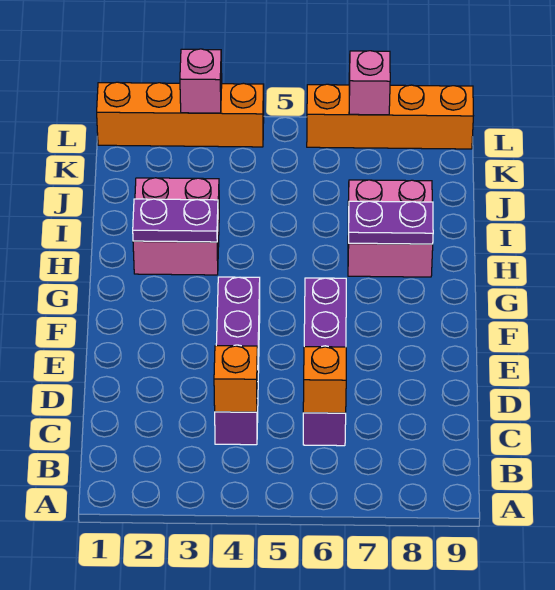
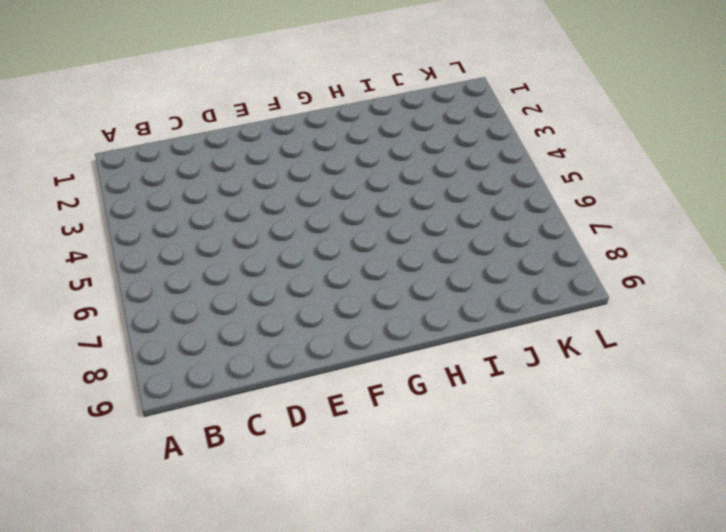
none -> purple brick C4:F4 level 1
none -> purple brick C6:F6 level 1
none -> pink brick H2:I3 level 1

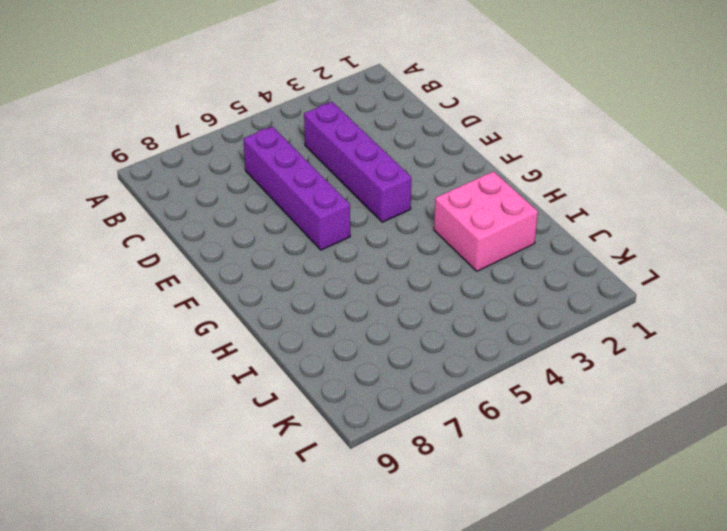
none -> pink brick H7:I8 level 1
none -> orange brick L1:L4 level 1
none -> orange brick L6:L9 level 1

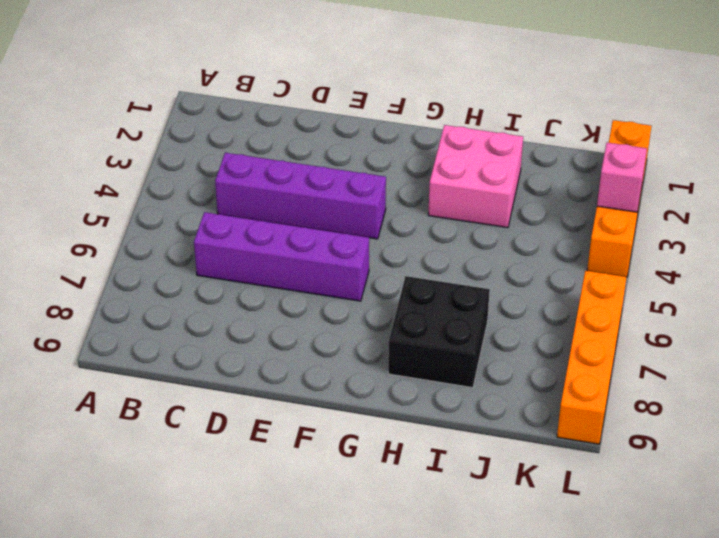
black brick H7:I8 level 1 -> pink brick H7:I8 level 1
none -> orange brick C4 level 2
none -> orange brick C6 level 2
none -> purple plate H2:H3 level 2

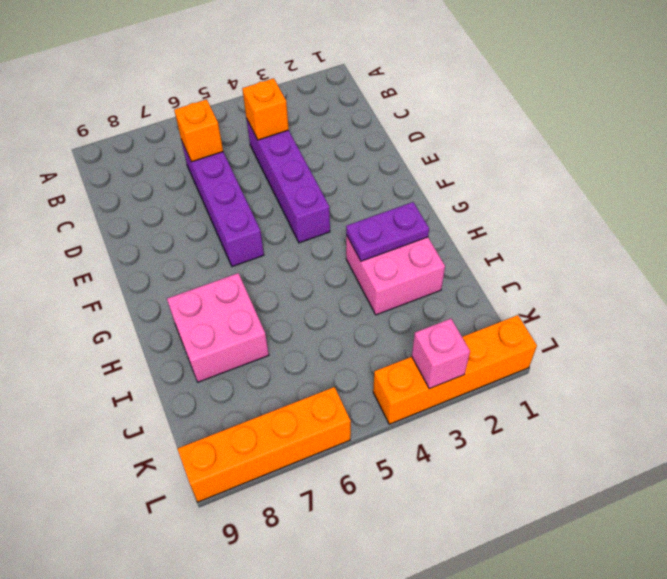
none -> purple plate H7:H8 level 2
none -> pink brick L7 level 2

